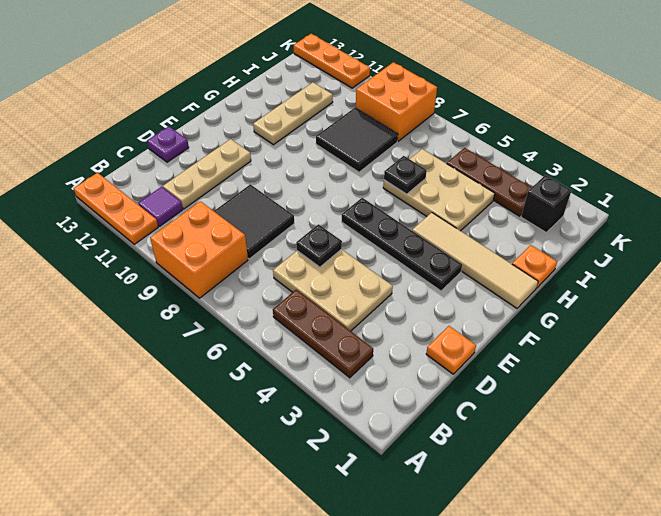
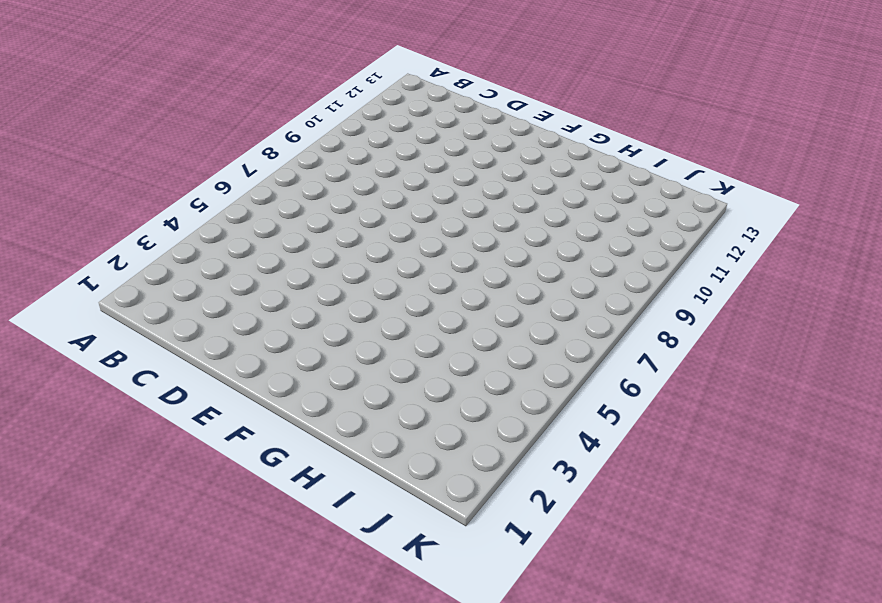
none -> orange brick A8:B9 level 1
none -> orange plate A11:A13 level 1
none -> brown plate B3:B5 level 1

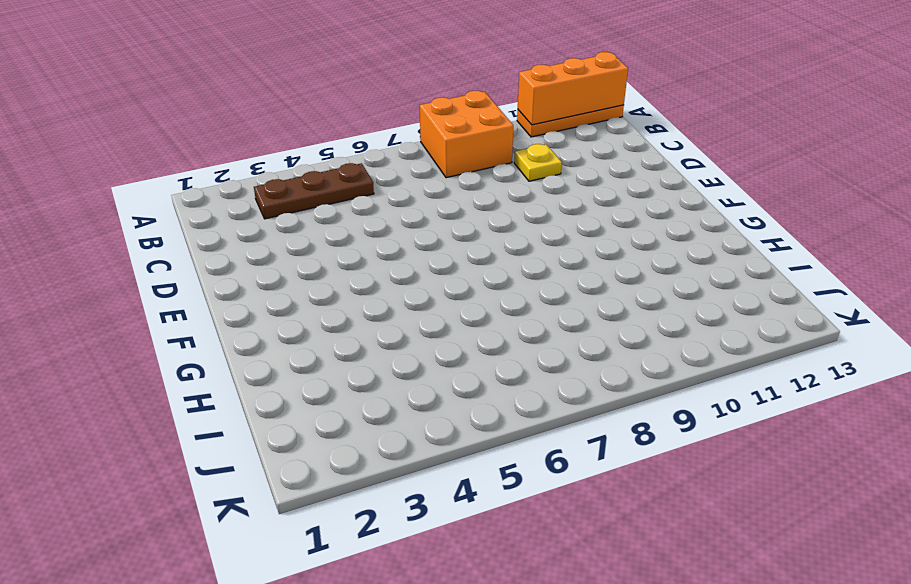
orange brick A11:A13 level 2 -> none
yellow plate C10 level 1 -> none
none -> purple tile B11 level 1
none -> tan plate C4:D6 level 1
none -> black tile C8:D9 level 1

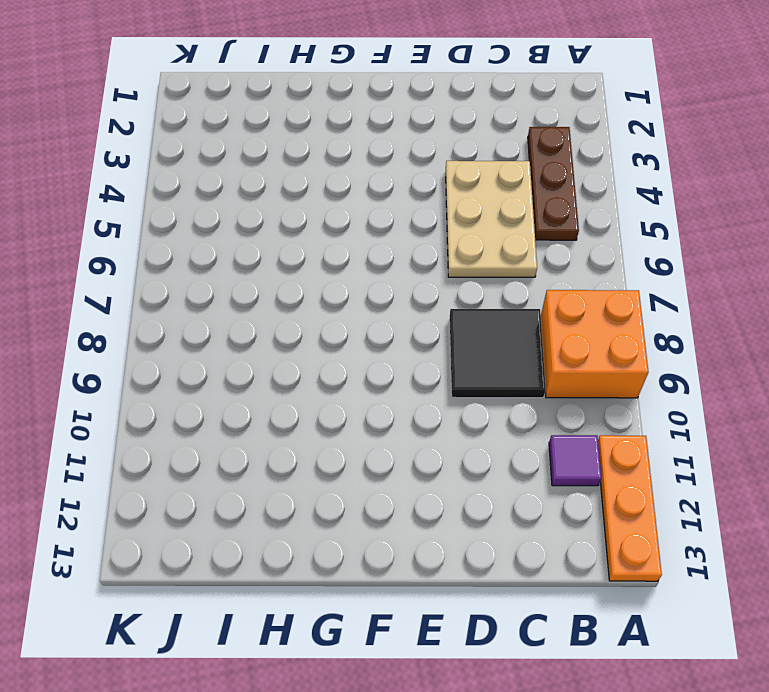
none -> tan plate C11:E11 level 1
none -> orange plate D1 level 1
none -> purple plate D13 level 1

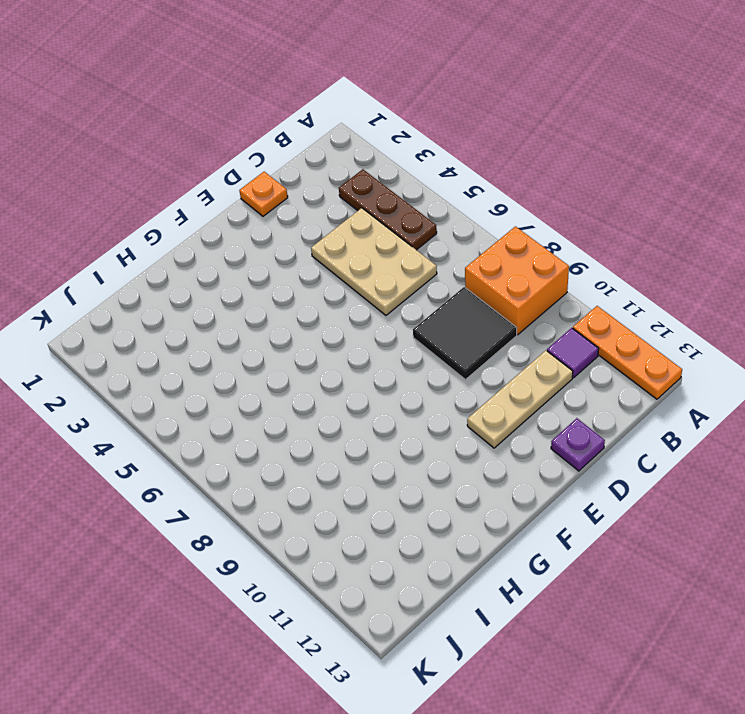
none -> black plate F3:F6 level 1
none -> tan tile G1:G4 level 1
none -> tan plate G11:I11 level 1

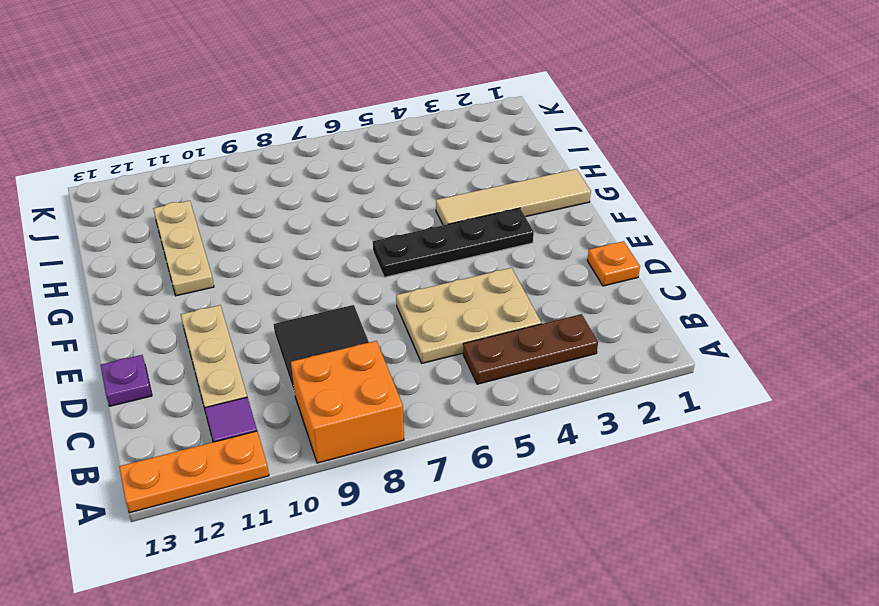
none -> orange plate H1 level 1
none -> tan plate H4:I6 level 1
none -> black tile H8:I9 level 1

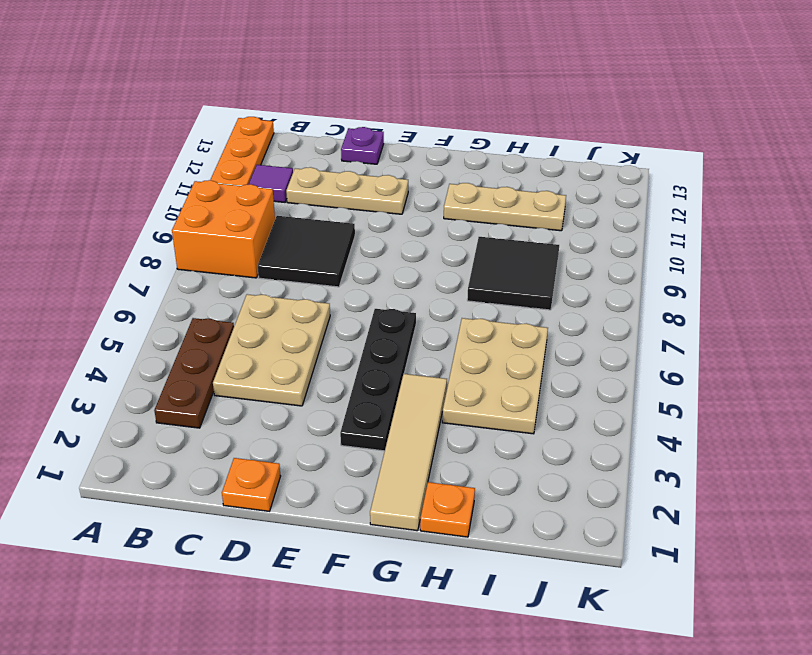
none -> black brick J2 level 1
none -> brown plate J3:J5 level 1
none -> orange brick J8:K9 level 1

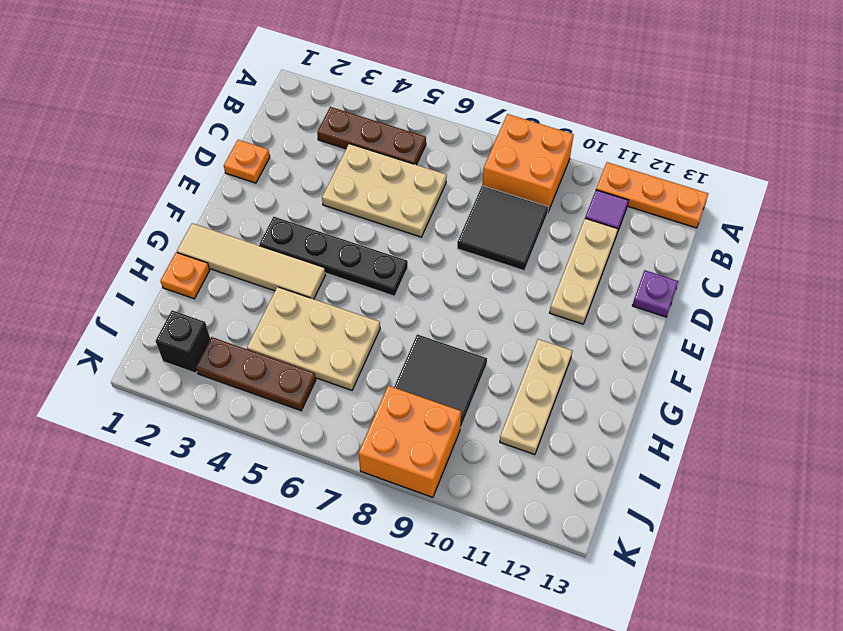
none -> orange plate K11:K13 level 1
none -> black plate D6 level 2
none -> black plate H6 level 2

